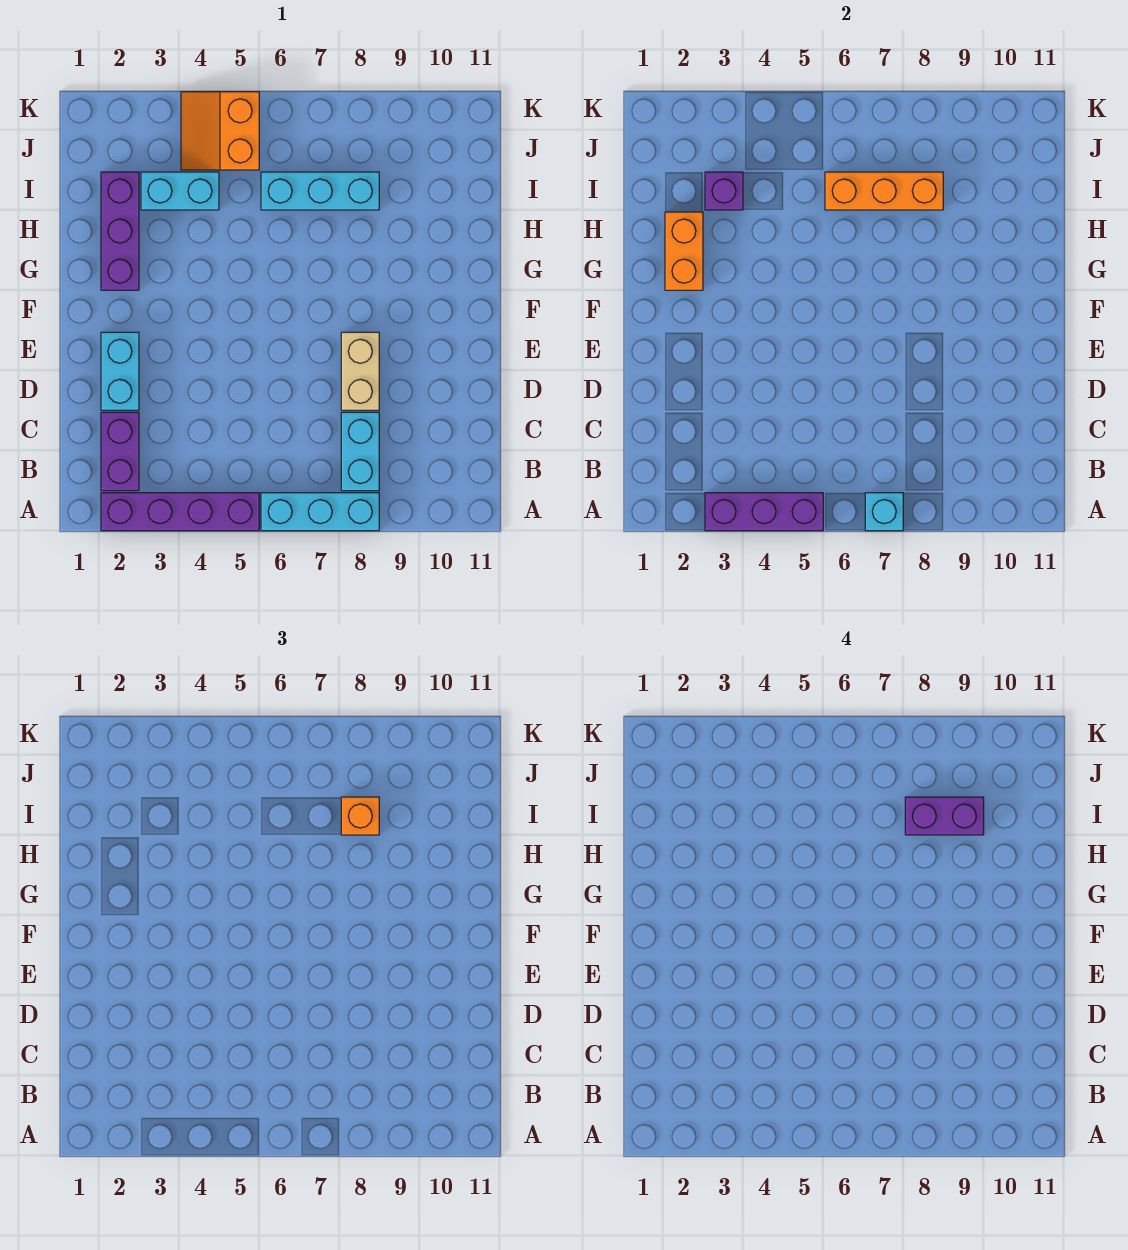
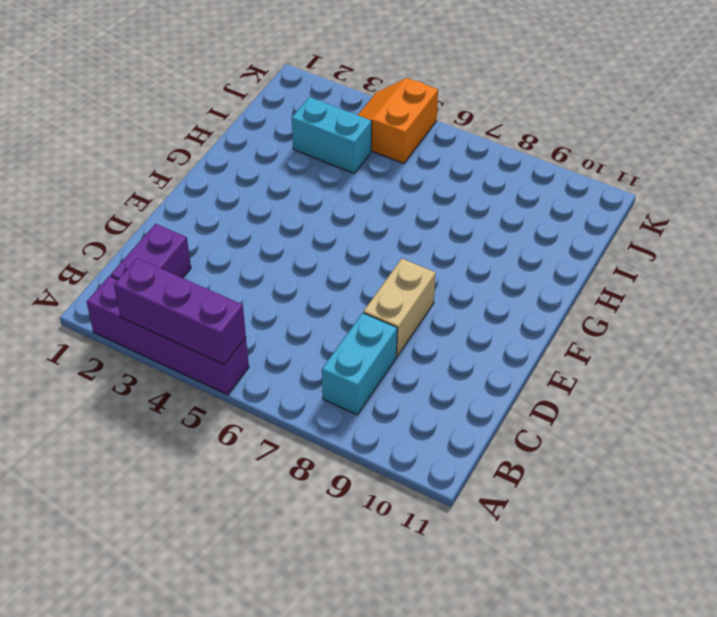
none -> cyan brick A6:A8 level 1
none -> cyan brick D2:E2 level 1
none -> purple brick G2:I2 level 1

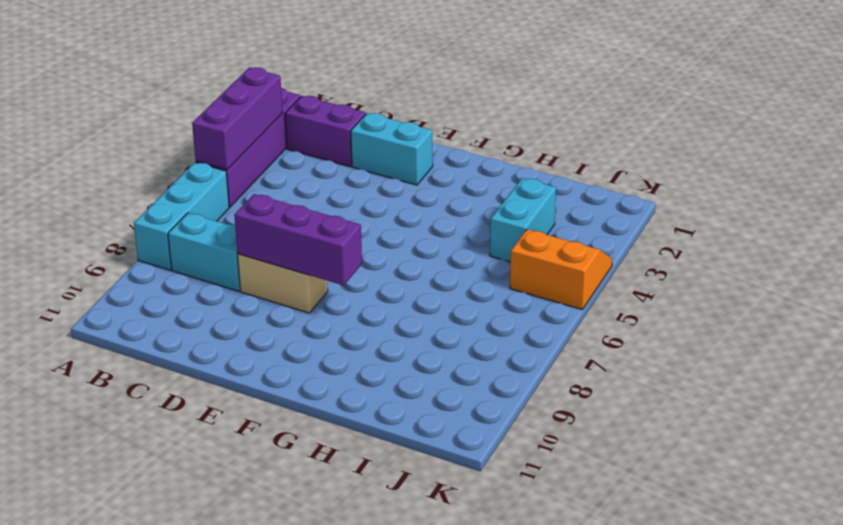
purple brick D8:F8 level 2 -> purple brick G2:I2 level 1
none -> cyan brick I6:I8 level 1
none -> cyan brick A7 level 2
none -> orange brick G2:H2 level 2

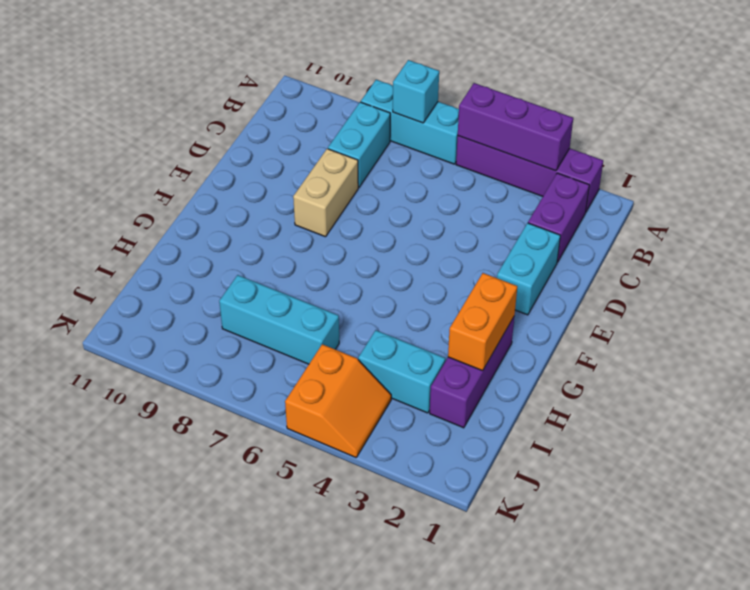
none -> purple brick I3 level 2
none -> orange brick I6:I8 level 2
none -> orange brick I8 level 3

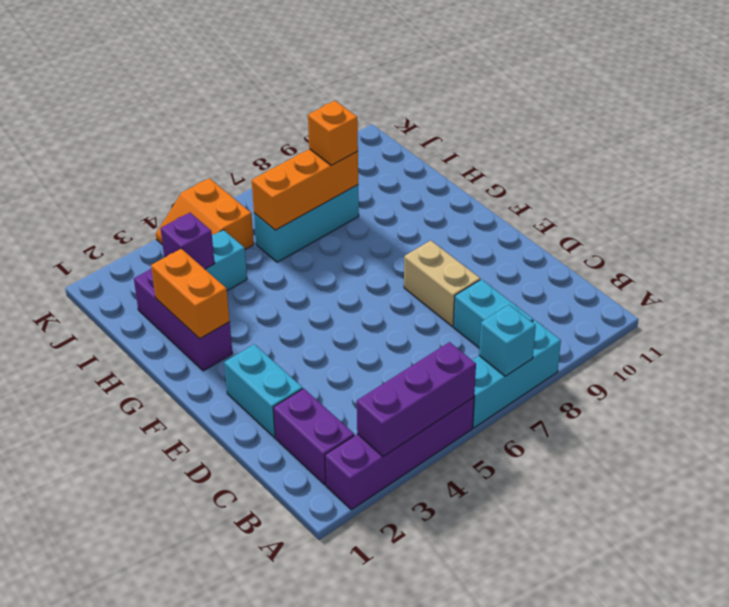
none -> purple brick I8:I9 level 4

